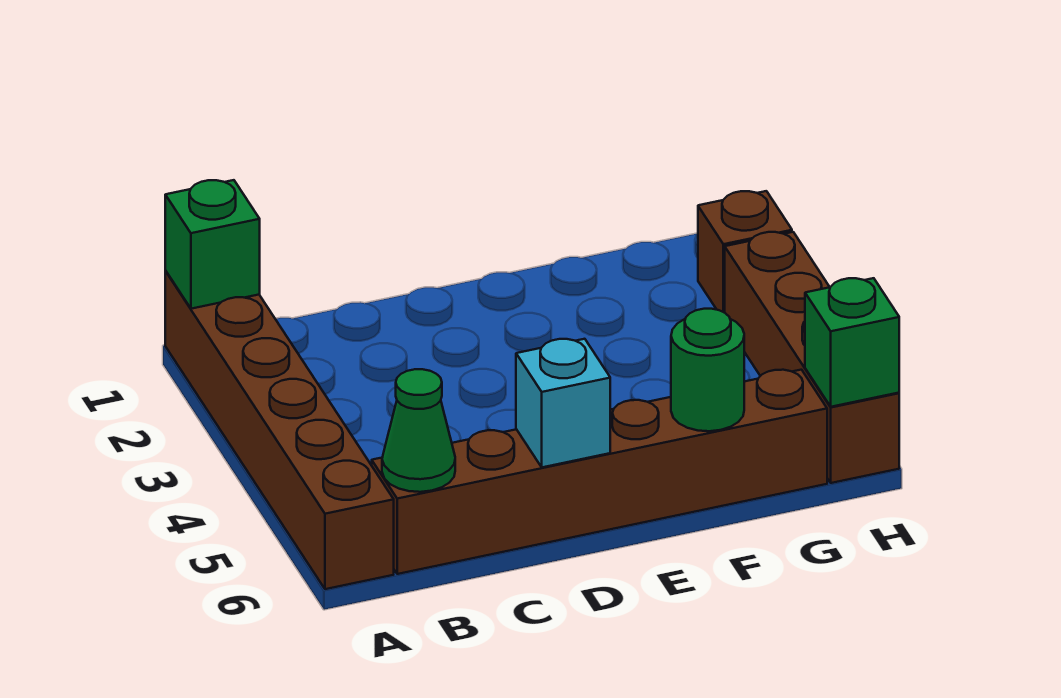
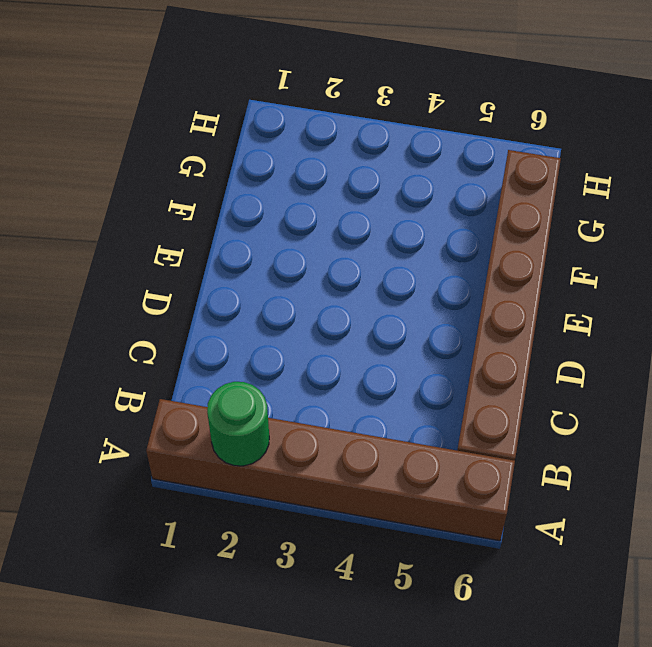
green round brick A2 level 2 -> green round brick F6 level 2
none -> brown brick H2 level 1
none -> brown brick H3:H6 level 1

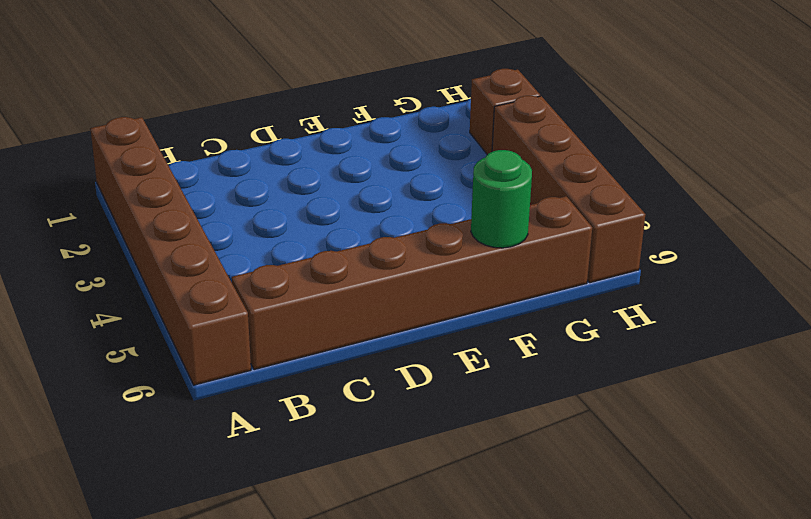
none -> green brick A1 level 2
none -> green cone B6 level 2

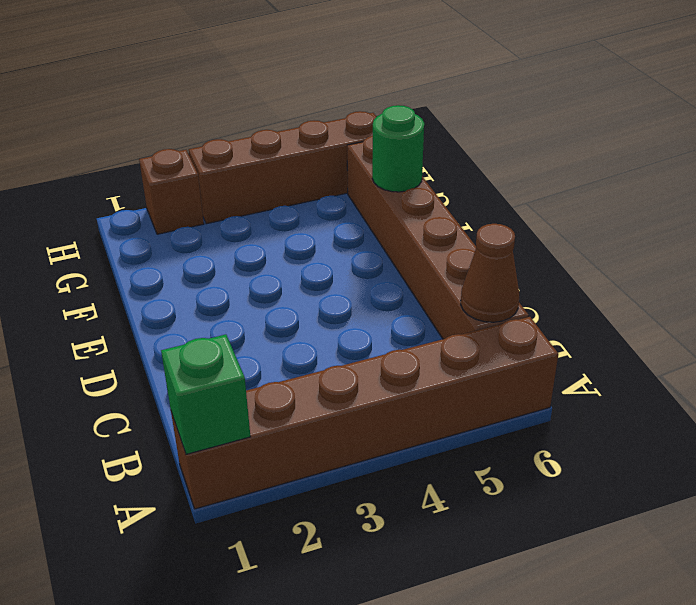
brown cone B6 level 2 -> green cone B6 level 2
none -> cyan brick D6 level 2
none -> green brick H6 level 2

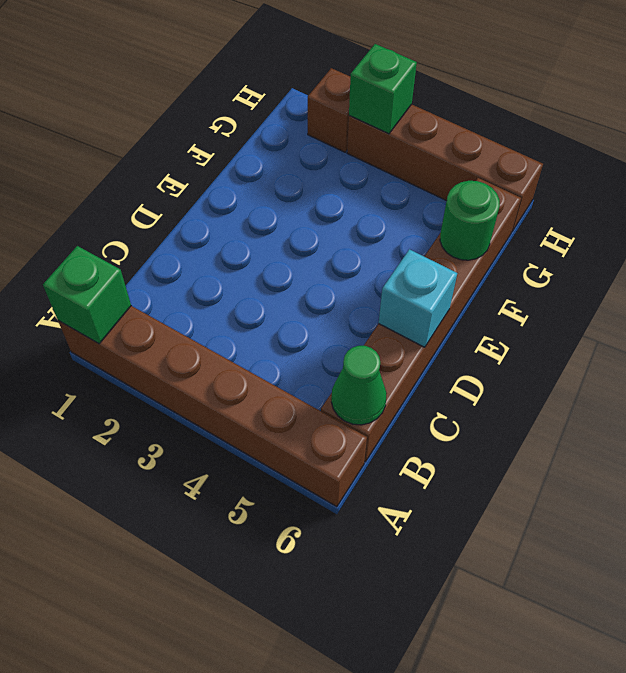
green brick H3 level 2 -> green brick H6 level 2

